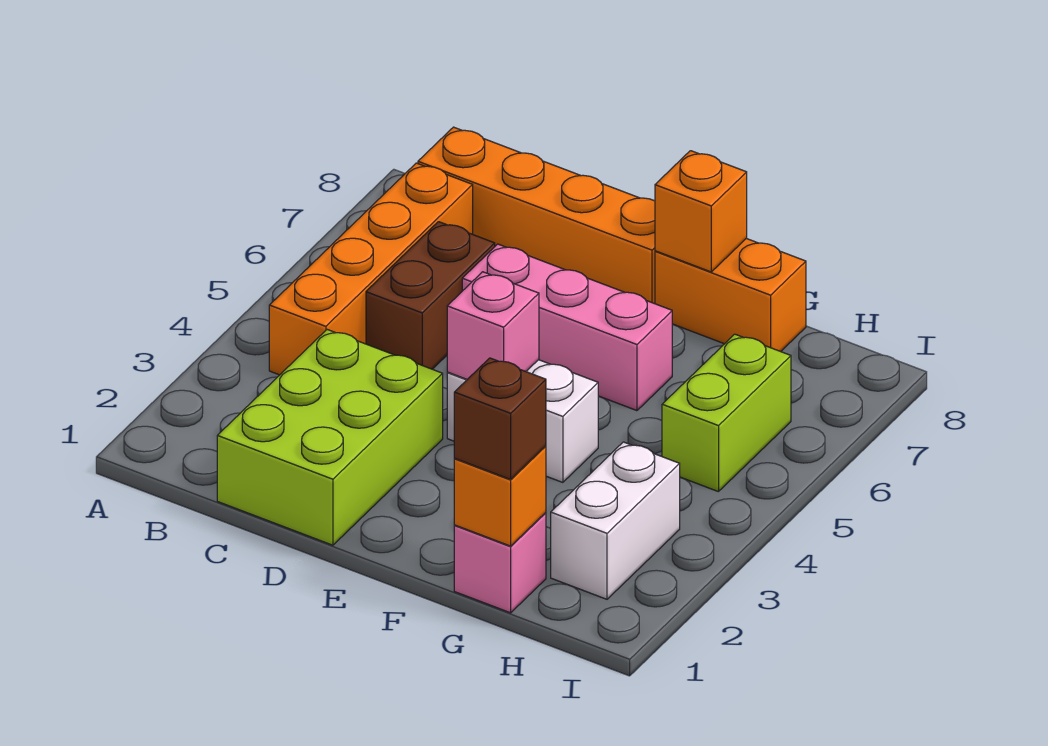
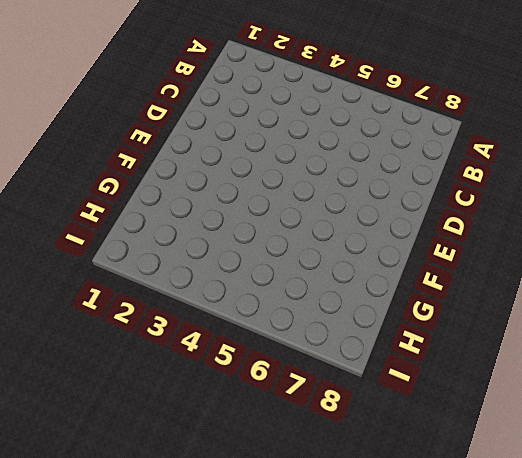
none -> orange brick B4:B7 level 1
none -> orange brick B8:E8 level 1
none -> lime brick C1:D3 level 1

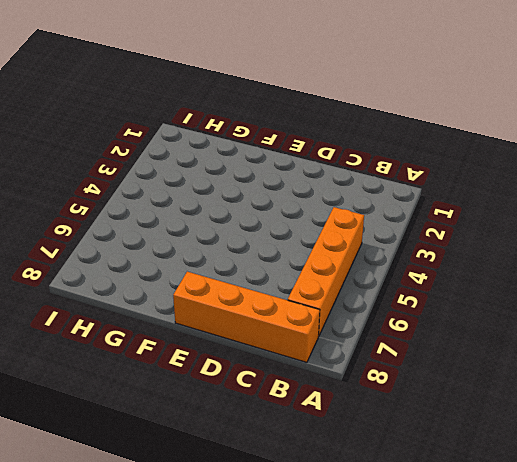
none -> lime brick C1:D3 level 1
none -> brown brick C5:C6 level 1
none -> pink brick D6:F6 level 1

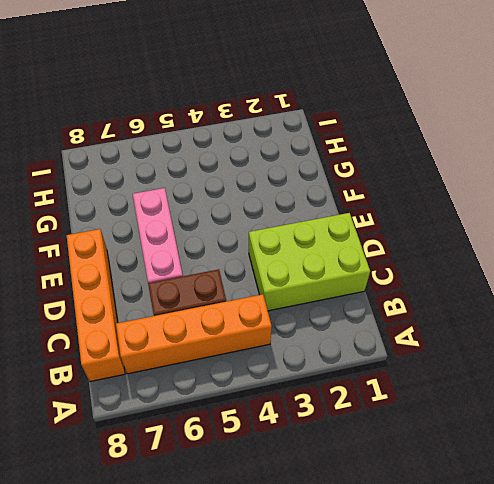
none -> white brick E4:F4 level 1
none -> orange brick F8:G8 level 1
none -> pink brick G1 level 1

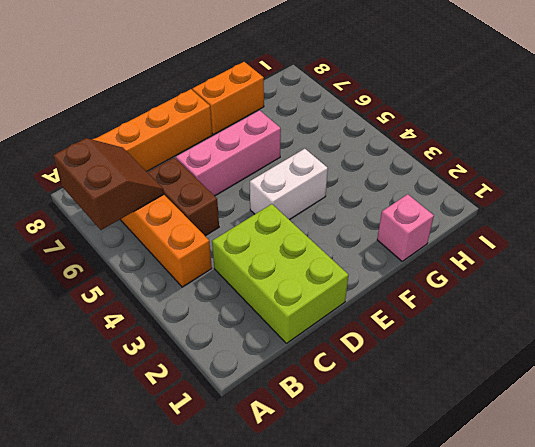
brown slope A6:B7 level 2 top A -> none
none -> white brick H2:H3 level 1
none -> lime brick H5:H6 level 1
none -> pink brick E4 level 2

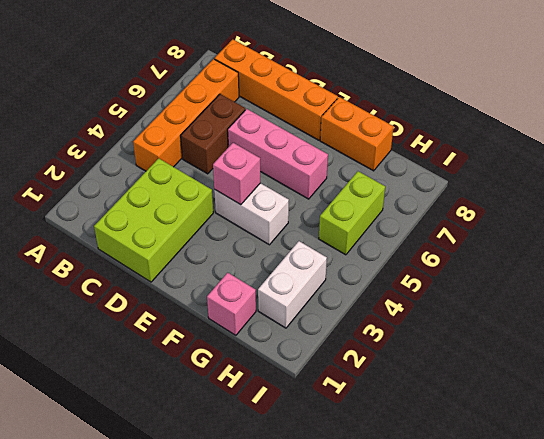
none -> orange brick F8 level 2
none -> orange brick G1 level 2
none -> brown brick G1 level 3

